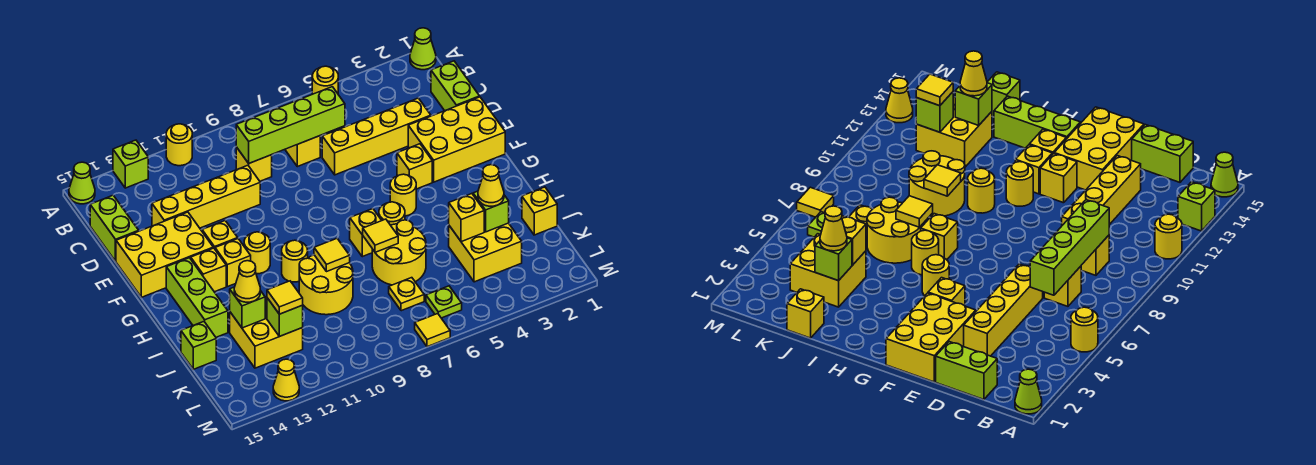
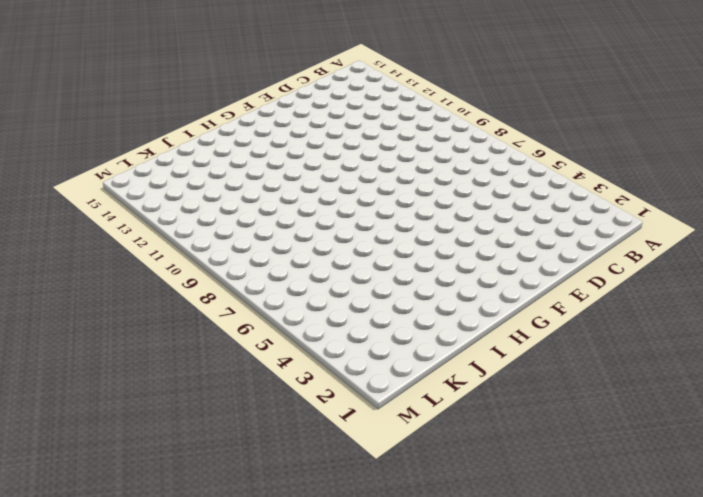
none -> lime cone A1 level 1
none -> yellow round brick A5 level 1
none -> yellow round brick A11 level 1
none -> lime brick A13 level 1

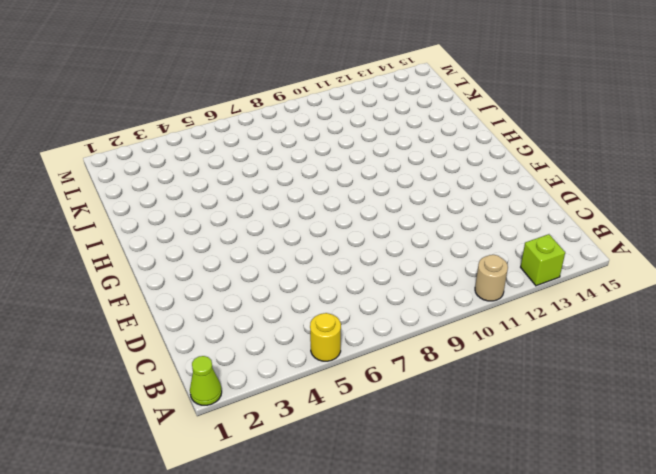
tan round brick A11 level 1 -> yellow round brick A11 level 1
none -> lime cone A15 level 1
none -> lime brick C1:D1 level 1
none -> yellow brick C7 level 1
none -> yellow brick C9 level 1

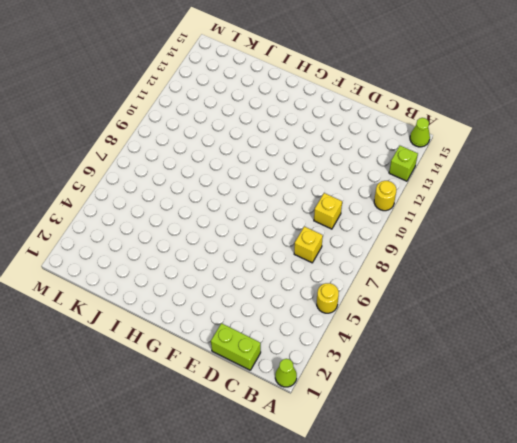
none -> lime brick C15:D15 level 1
none -> yellow brick D3:D6 level 1
none -> yellow brick D10:D13 level 1
none -> yellow brick E1:F3 level 1

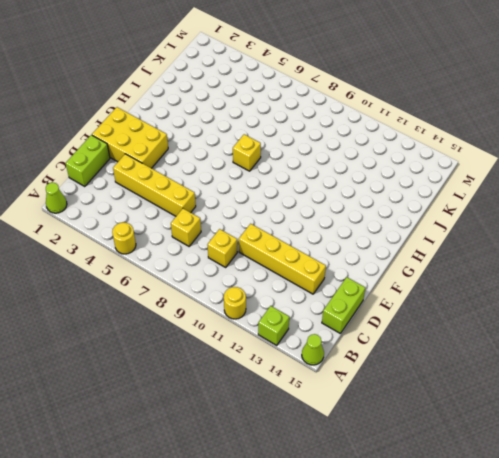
none -> yellow brick E13:F15 level 1
none -> yellow brick F4 level 1
none -> yellow brick F12 level 1
none -> yellow round brick G5 level 1

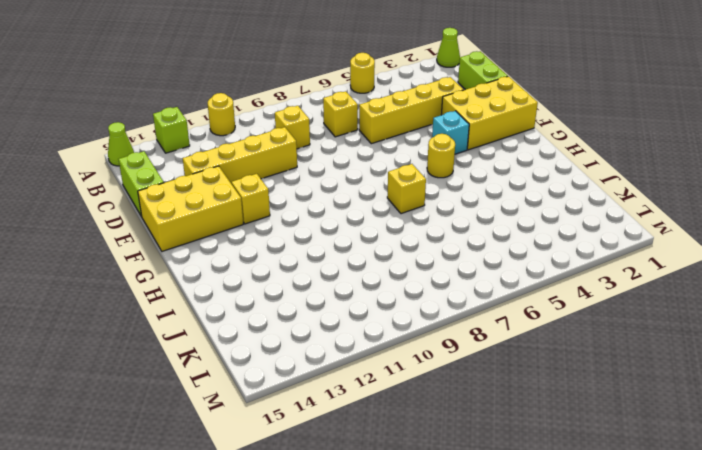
cyan brick F4 level 1 -> yellow brick F4 level 1
none -> yellow round brick G11 level 1
none -> yellow brick G12 level 1
none -> yellow brick G13 level 1
none -> lime brick G14:I14 level 1

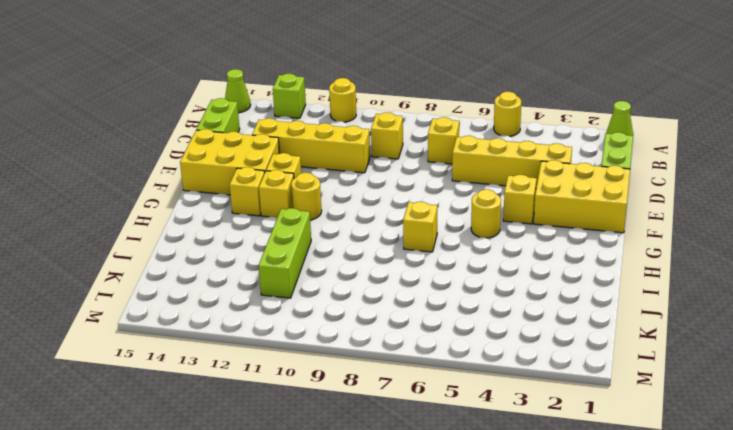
lime brick I11:K11 level 1 -> lime brick G14:I14 level 1
none -> yellow round brick H6 level 1
none -> yellow round brick H10 level 1
none -> yellow round brick I6:J7 level 1
none -> yellow round brick I9:J10 level 1

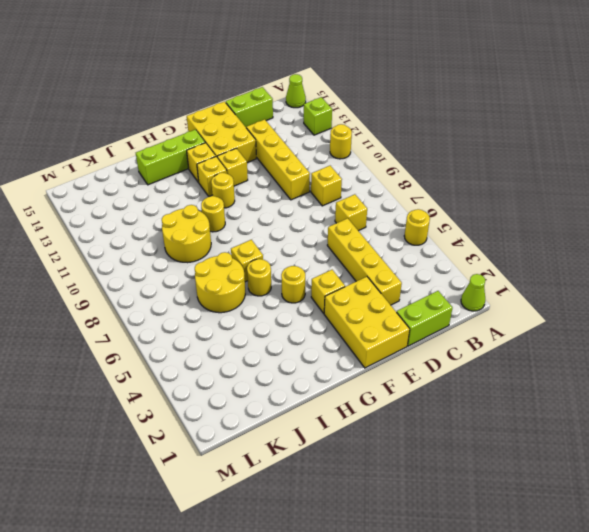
none -> yellow brick J1 level 1
none -> yellow brick J3:K4 level 1
none -> yellow brick J12:K13 level 1
none -> lime brick J15 level 1

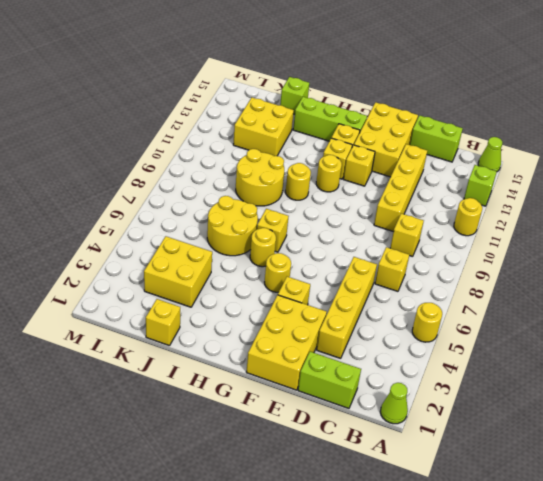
none -> yellow plate K7 level 1
none -> lime plate L6 level 1
none -> yellow tile M7 level 1
none -> yellow cone M13 level 1

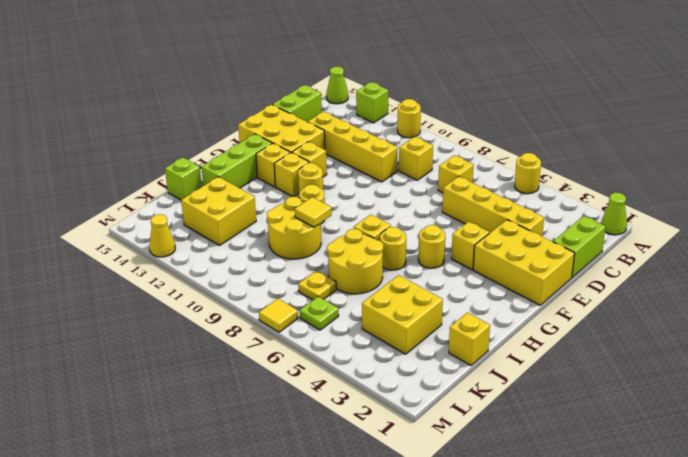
none -> lime brick C6:C9 level 2
none -> yellow tile I7 level 2
none -> lime brick J3 level 2
none -> yellow brick J4 level 2

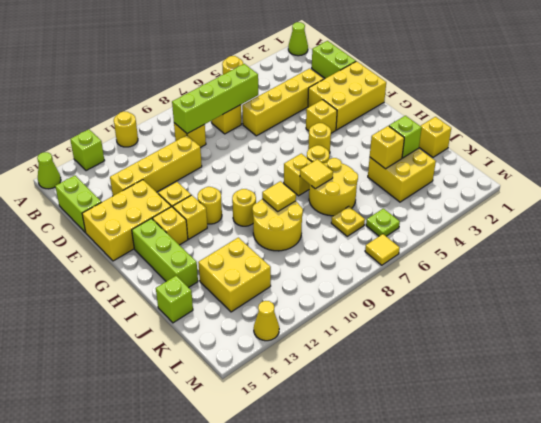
none -> lime brick J13 level 2
none -> lime brick K12 level 2
none -> yellow cone J3 level 3
none -> yellow cone J13 level 3

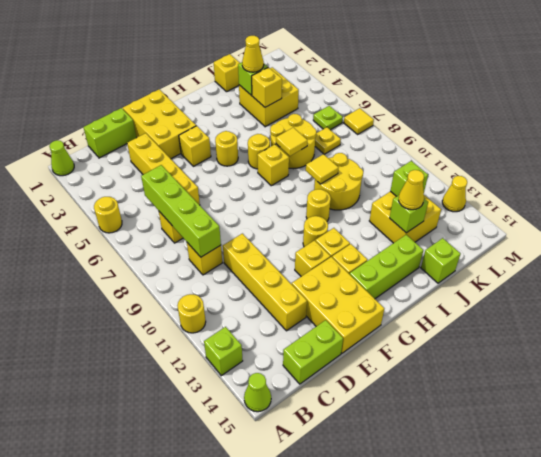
none -> yellow tile K12 level 3

